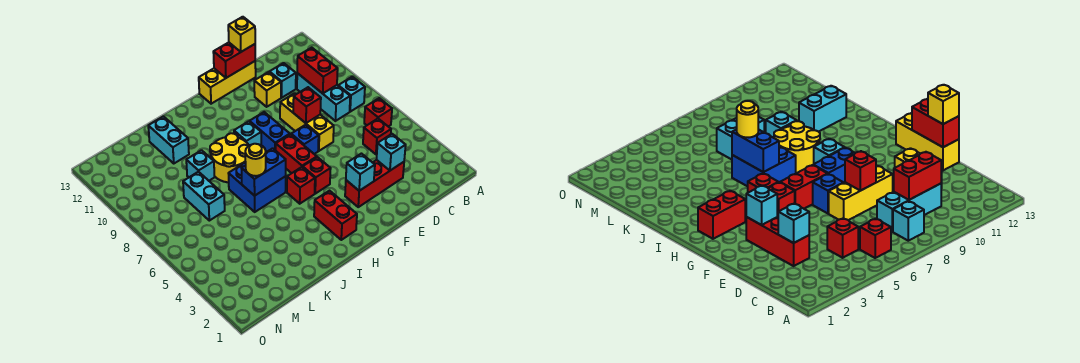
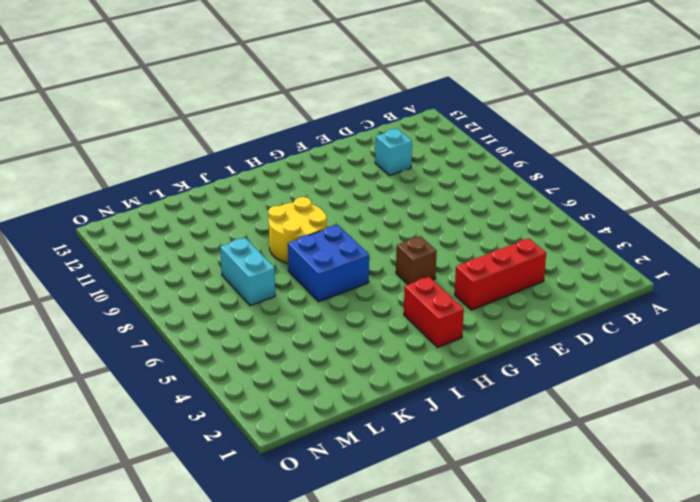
brown brick G5 level 1 -> red brick G5 level 1
none -> red brick B6 level 1
none -> cyan brick B8 level 1
none -> red brick C5 level 1

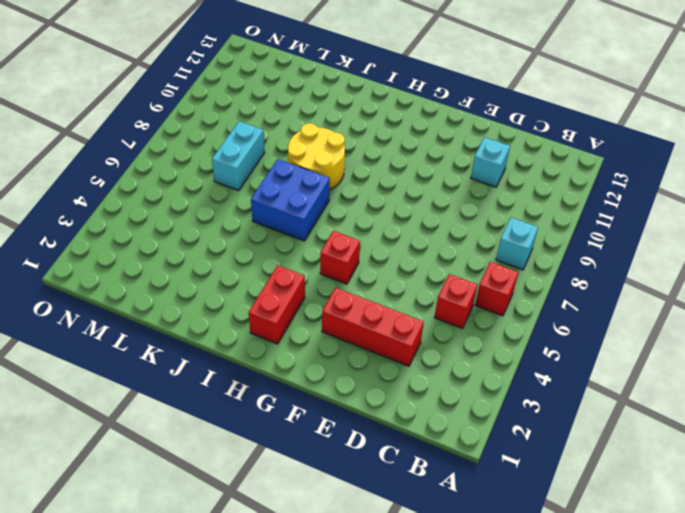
none -> cyan brick C8:C10 level 1
none -> yellow brick E7:E9 level 1
none -> yellow brick E11 level 1

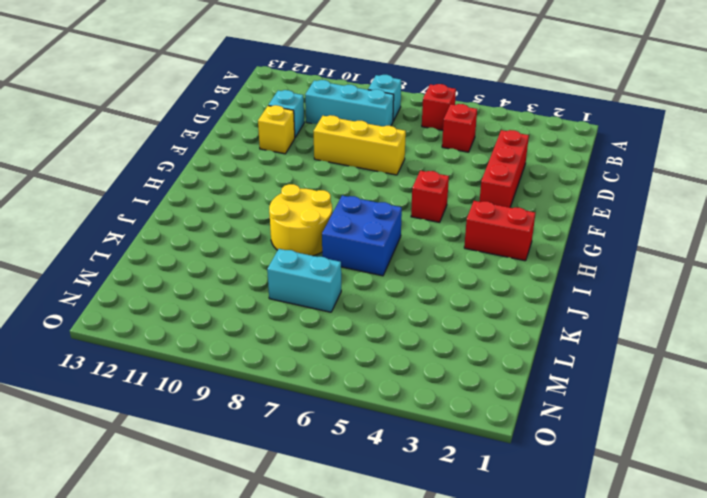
none -> yellow brick E13:G13 level 1
none -> blue brick F7 level 1
none -> red brick G6:G7 level 1

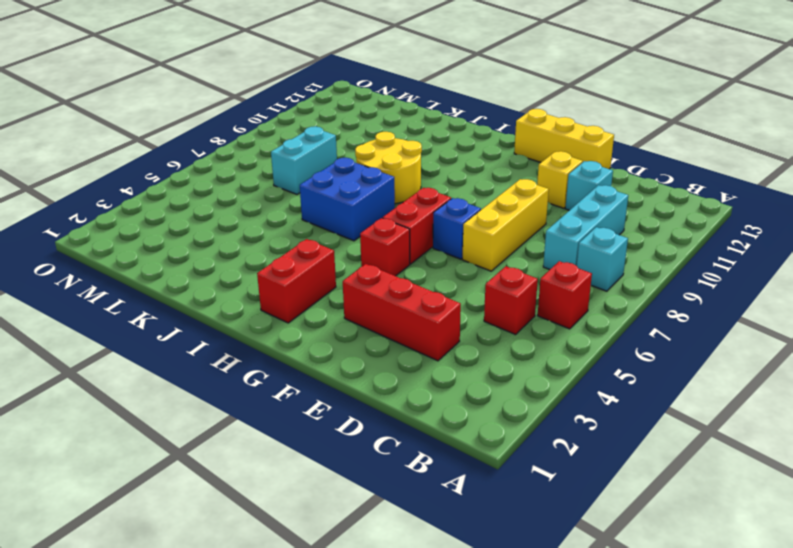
none -> blue brick G8:G9 level 1
none -> red brick H5 level 1
none -> cyan brick H9 level 1

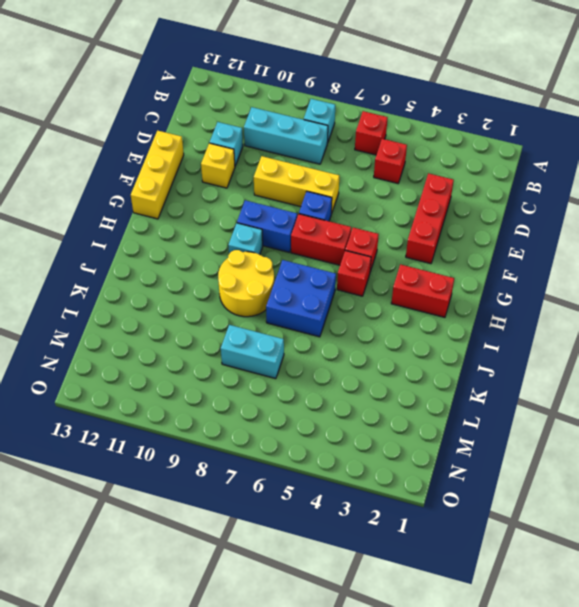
none -> cyan brick K9 level 1
none -> cyan brick K11:K12 level 1
none -> red brick C9:C10 level 2

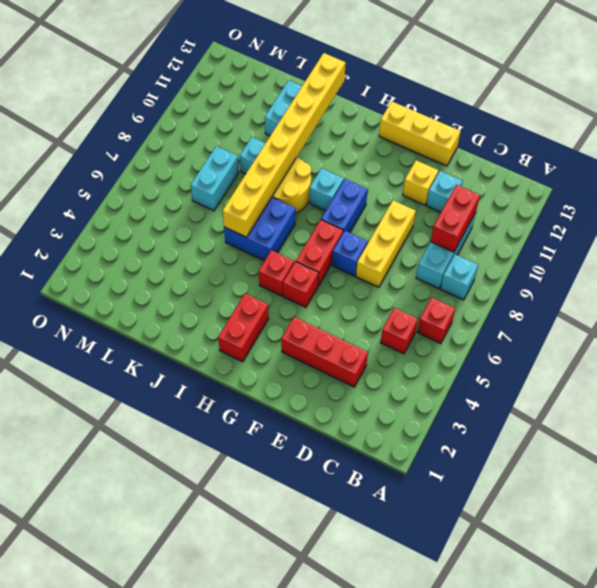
yellow brick J6:J13 level 2 -> blue brick I6:J6 level 2
none -> cyan brick D3 level 2
none -> red brick E8 level 2
none -> red brick E13:F13 level 2

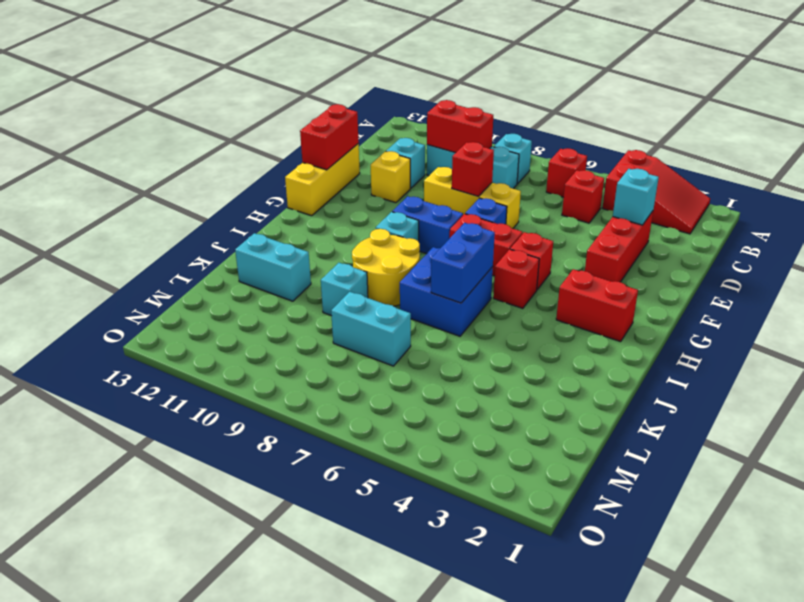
red slope A2:B4 level 1 top 4 -> none
none -> cyan brick F3 level 2
none -> yellow brick E13 level 3
none -> yellow round brick J6 level 3

